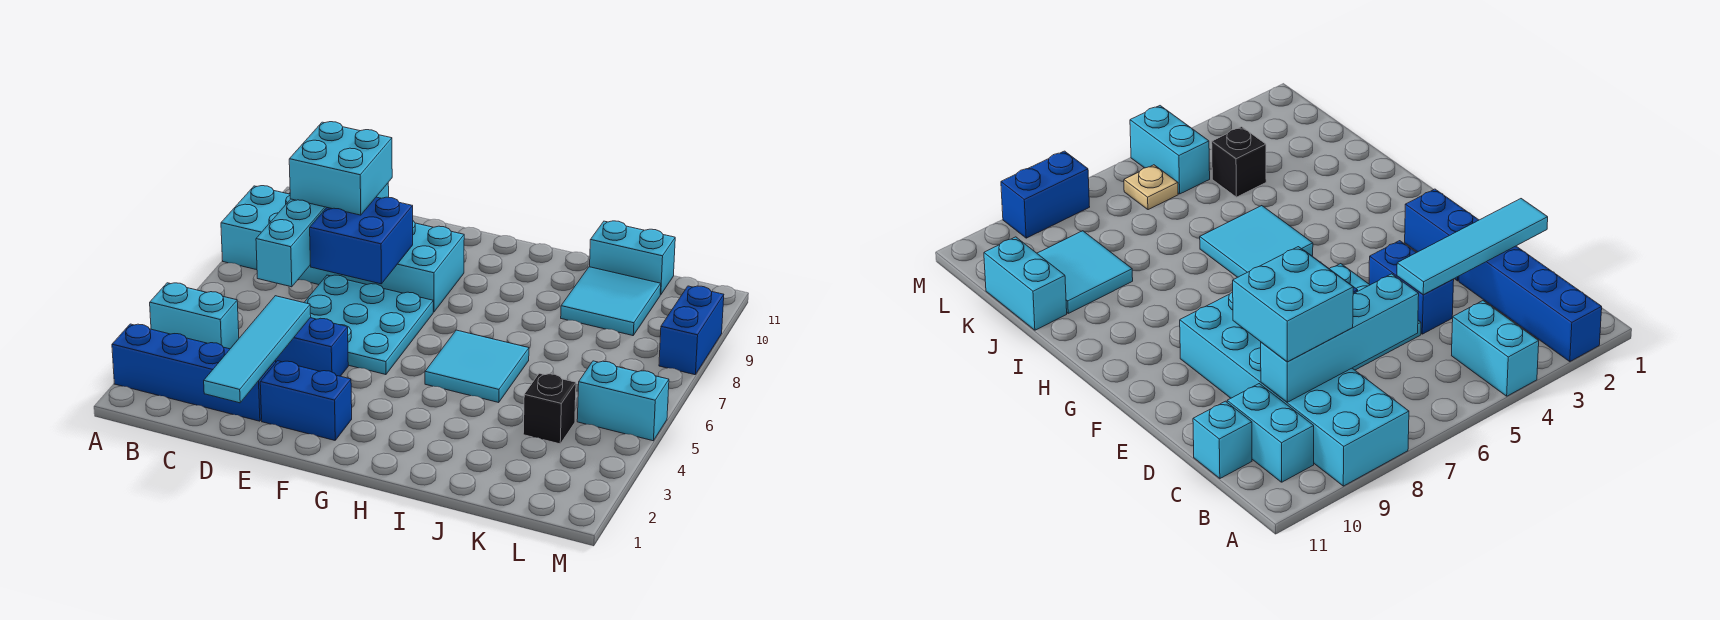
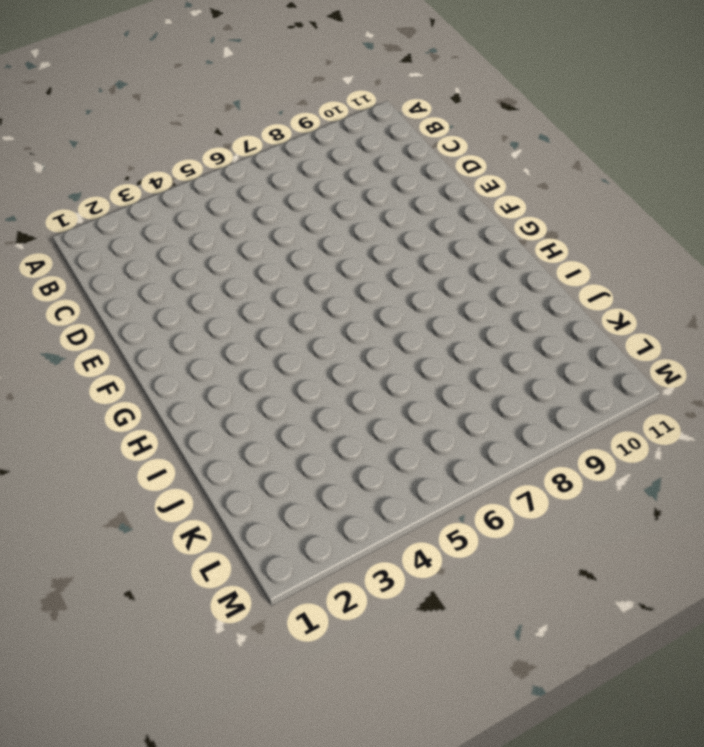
none -> blue brick A2:D2 level 1
none -> cyan brick A4:B4 level 1
none -> cyan brick A8:F9 level 1

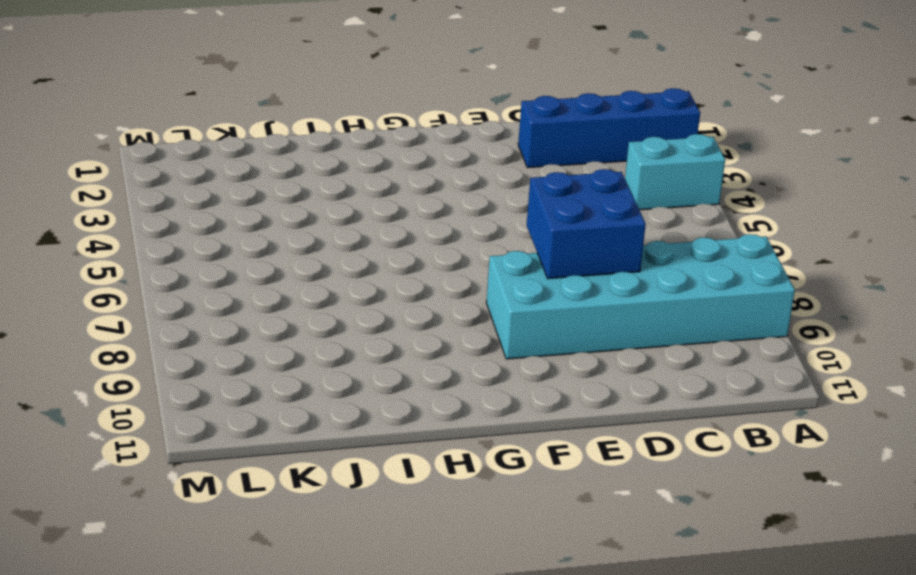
none -> cyan brick B10:C10 level 1
none -> cyan brick C11 level 1
none -> blue brick D4:E4 level 1

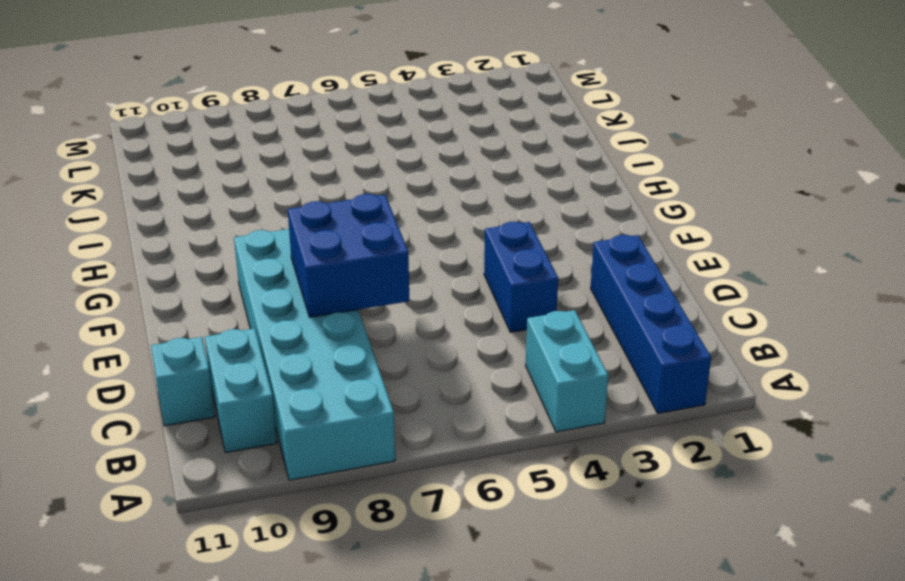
none -> cyan plate D5:F7 level 1
none -> blue brick E2:F2 level 1
none -> cyan tile H5:I6 level 1

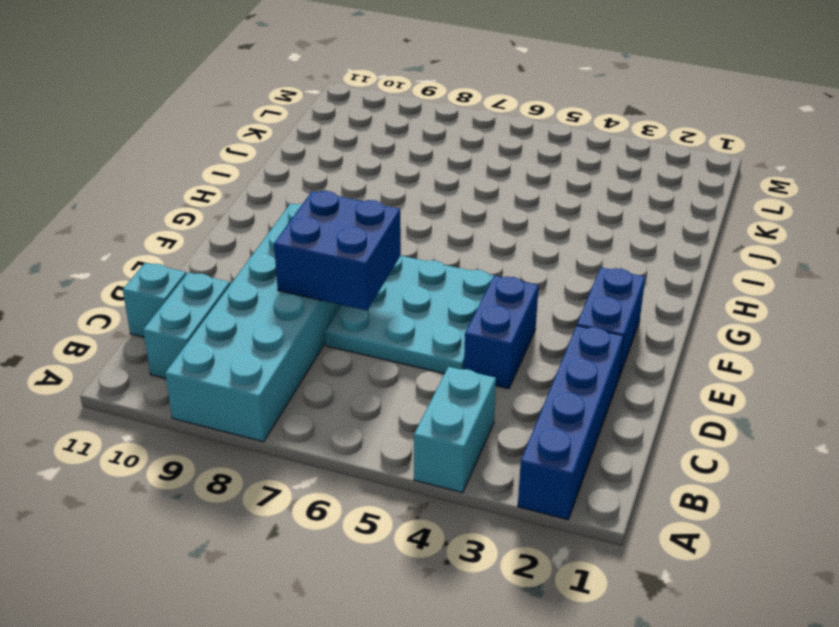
none -> cyan tile H5:I6 level 1
none -> cyan tile J9:K10 level 1
none -> cyan brick J11:K11 level 1

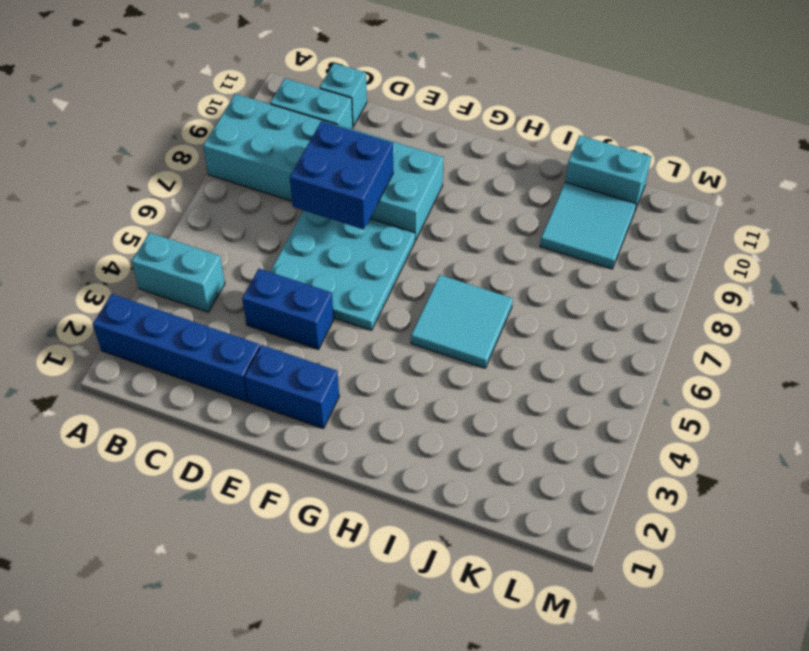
none -> black brick K4 level 1
none -> cyan brick L5:M5 level 1
none -> tan plate L6 level 1

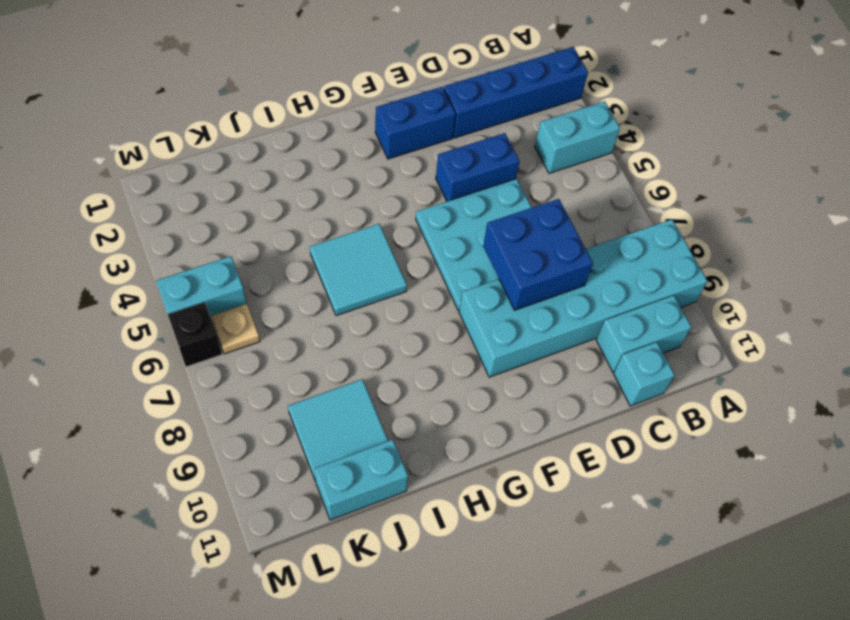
black brick M6 level 1 -> black brick K4 level 1
none -> blue brick M8:M9 level 1
none -> cyan brick C6:C9 level 2
none -> cyan tile D1:D4 level 2

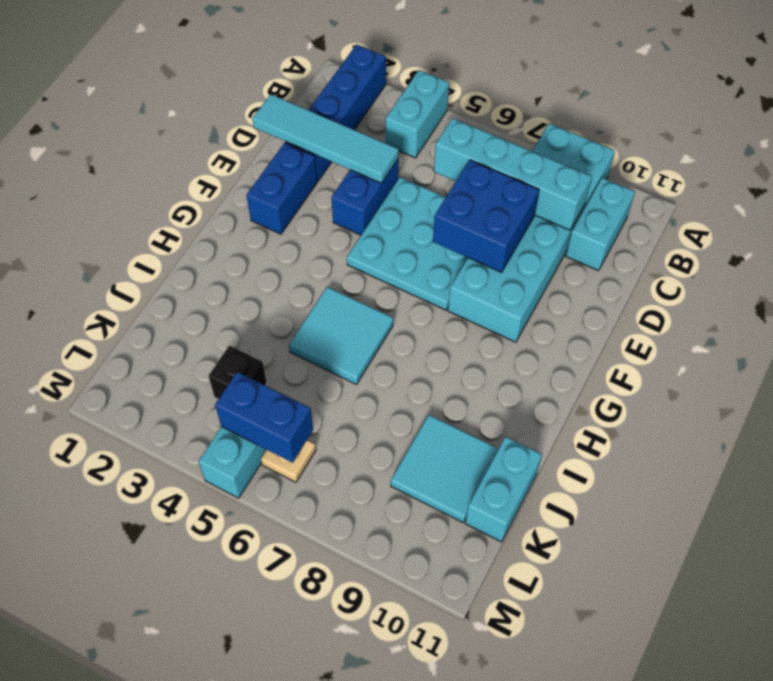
blue brick L5:L6 level 2 -> blue brick M8:M9 level 1
none -> cyan brick C11 level 1
none -> cyan brick C8:D9 level 3

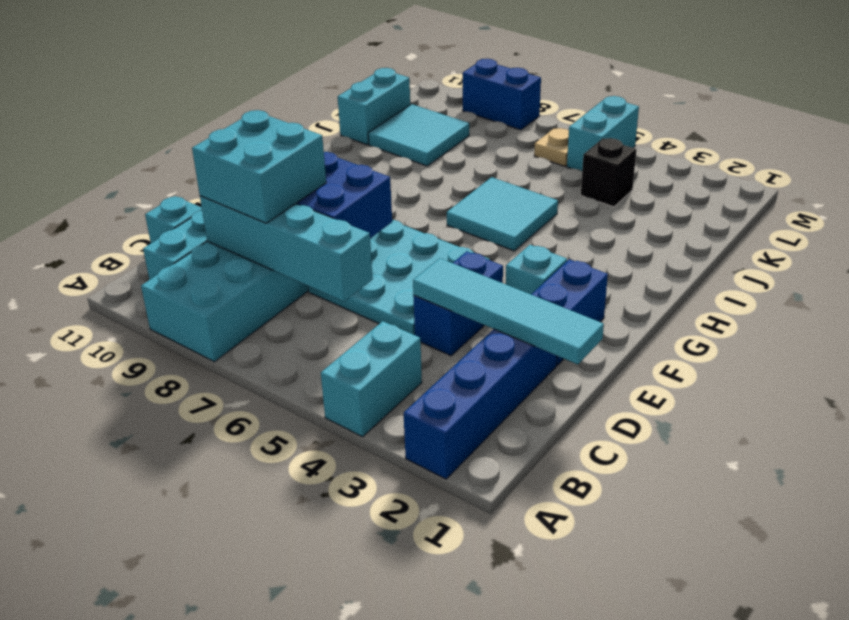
cyan brick F3 level 1 -> none

